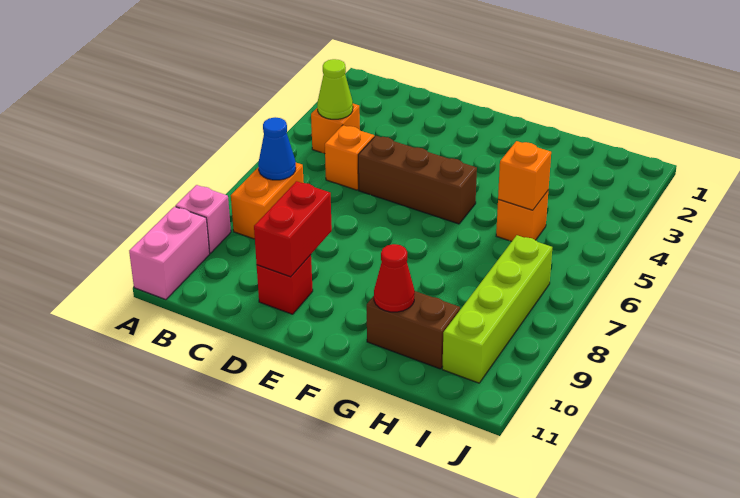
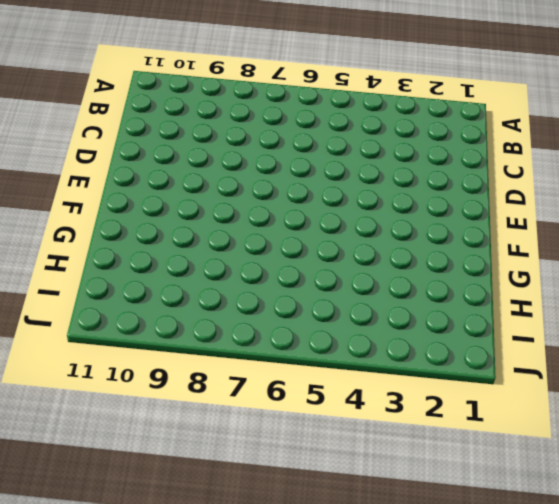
none -> pink brick A9 level 1
none -> pink brick A10:A11 level 1
none -> orange brick B4 level 1

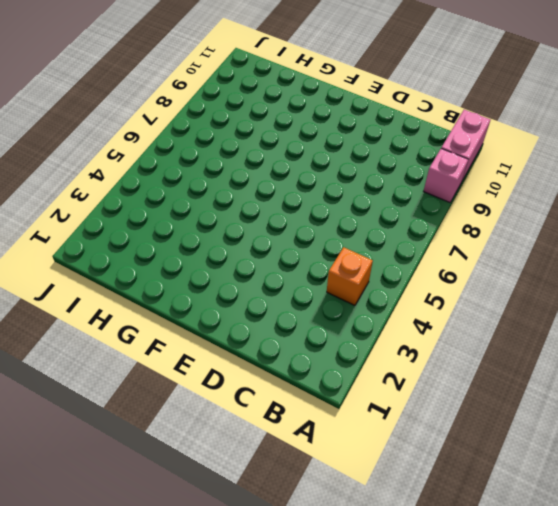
none -> orange brick B7:B8 level 1
none -> orange brick C5 level 1
none -> brown brick D5:F5 level 1

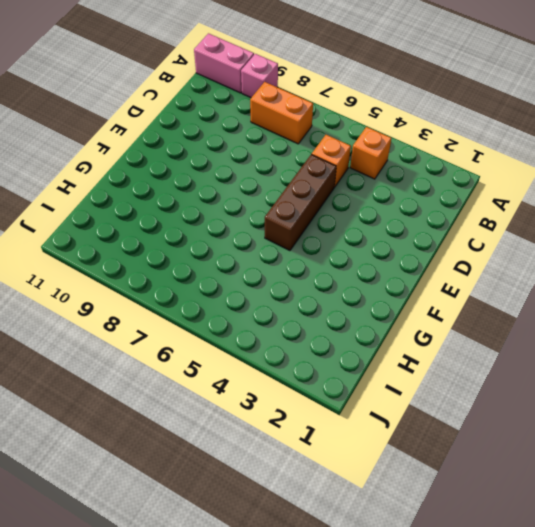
none -> red brick D10 level 1
none -> brown brick G10:H10 level 1
none -> orange brick H5 level 1

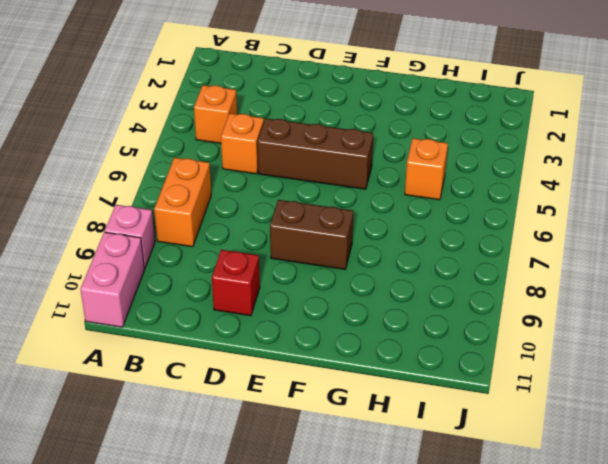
brown brick E8:F8 level 1 -> brown brick G10:H10 level 1
none -> lime brick I7:I10 level 1
none -> lime cone B4 level 2
none -> blue cone B7 level 2

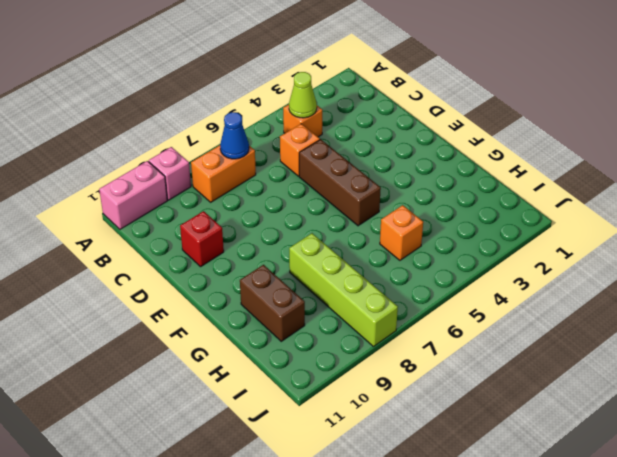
lime brick G8:J8 level 1 -> lime brick I7:I10 level 1
none -> red brick D9:D10 level 2
none -> red cone G10 level 2
none -> orange brick H5 level 2

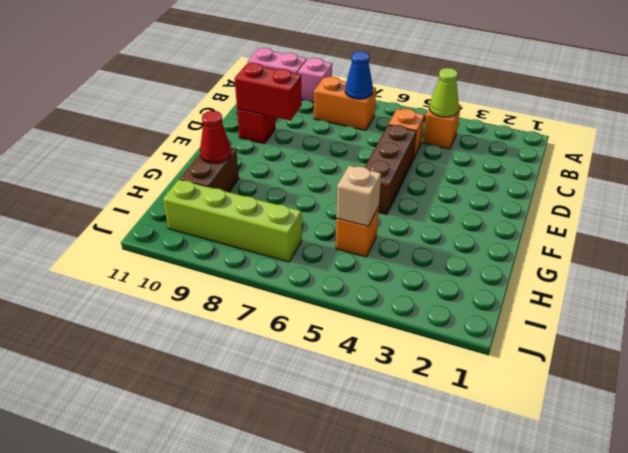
tan brick H5 level 2 -> orange brick H5 level 2

